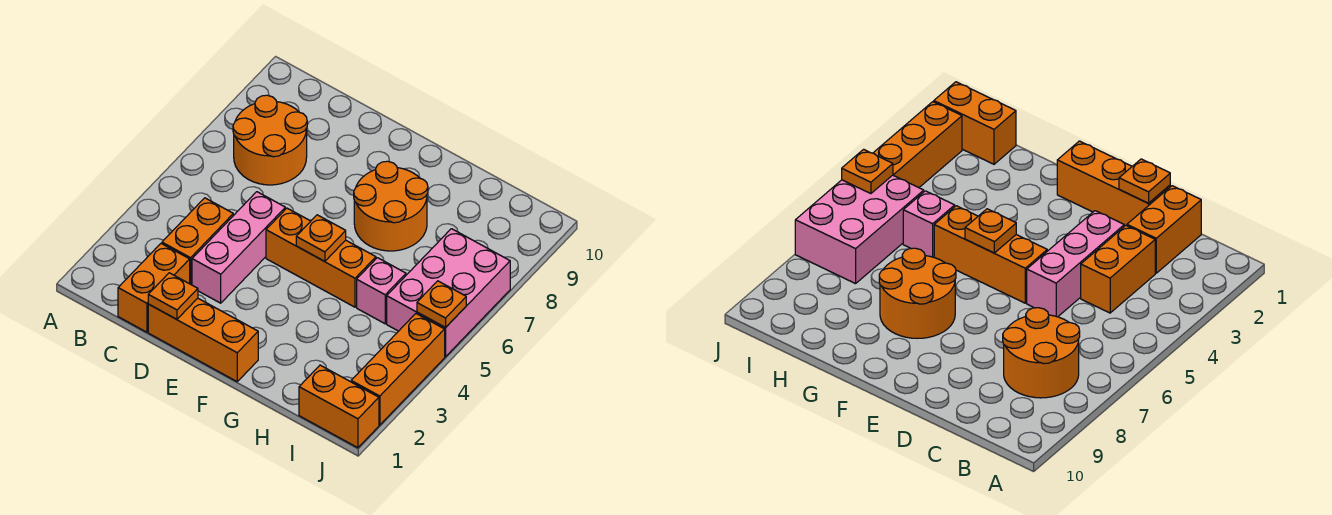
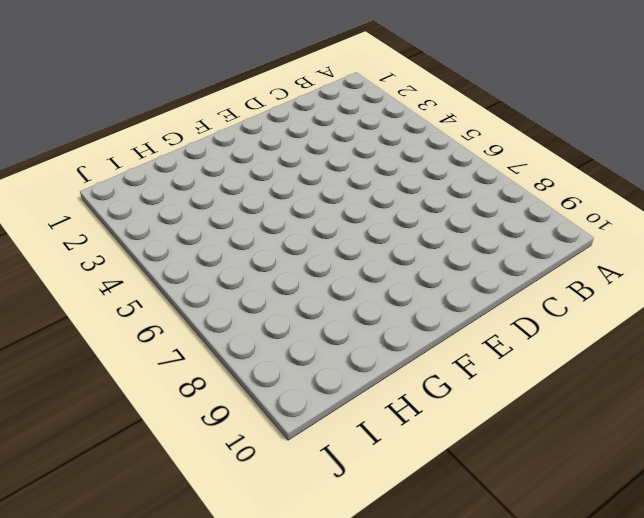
none -> orange round brick B7:C8 level 1
none -> orange brick C1:C2 level 1
none -> orange brick C3:C4 level 1

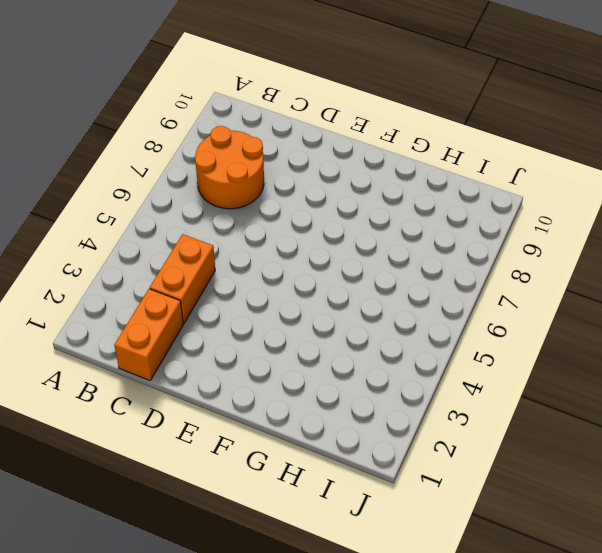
none -> orange brick D1:F1 level 1
none -> pink brick D3:D5 level 1
none -> orange brick E5:G5 level 1

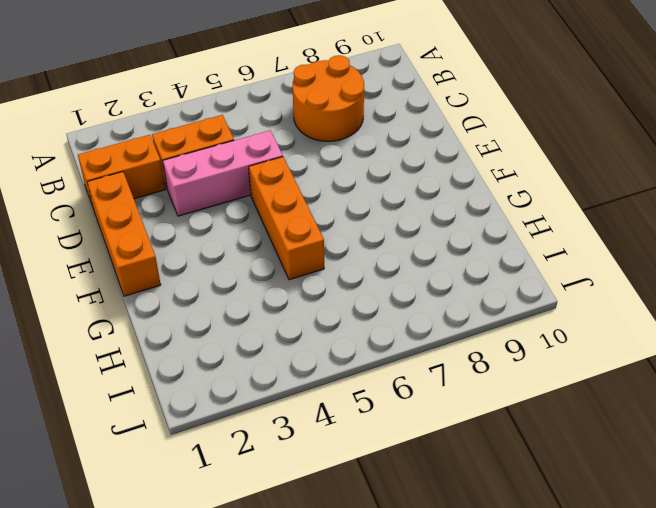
none -> orange round brick F7:G8 level 1
none -> pink brick H5 level 1
none -> orange brick I1:J1 level 1

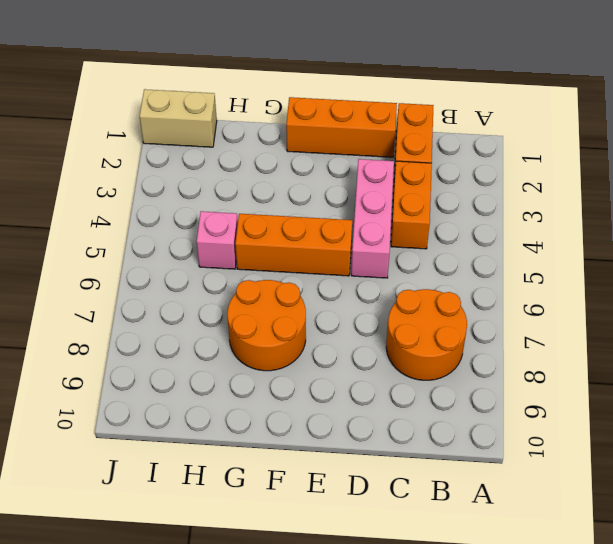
tan brick I1:J1 level 1 -> orange brick I1:J1 level 1
none -> pink brick I5:J7 level 1
none -> orange brick J2:J4 level 1
none -> orange plate D1 level 2

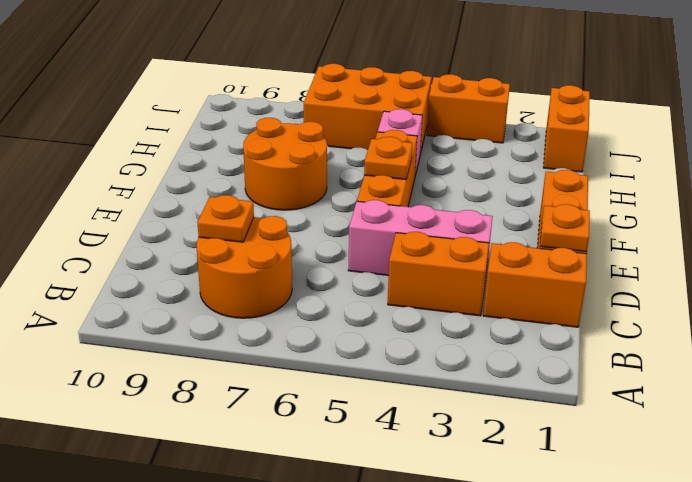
orange plate C8 level 2 -> orange plate J5 level 2
orange brick I5:J7 level 1 -> pink brick I5:J7 level 1
orange brick J3:J4 level 1 -> orange brick J2:J4 level 1

